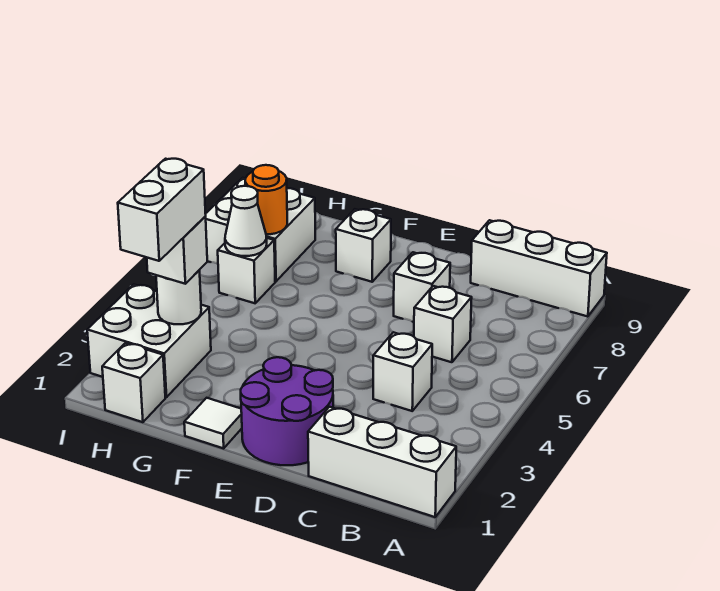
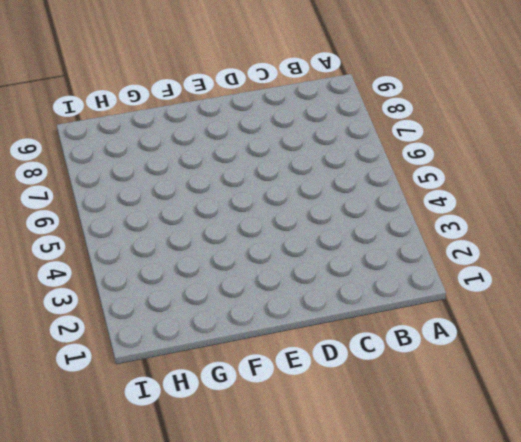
none -> white brick A1:C1 level 1
none -> white brick A9:C9 level 1
none -> white brick C4 level 1

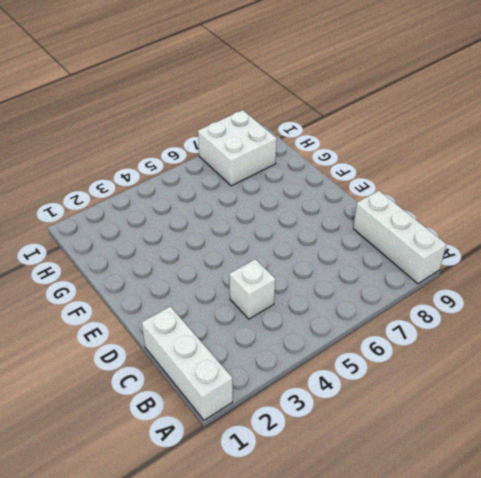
none -> white brick C6 level 1
none -> purple round brick D1:E2 level 1
none -> white brick D7 level 1

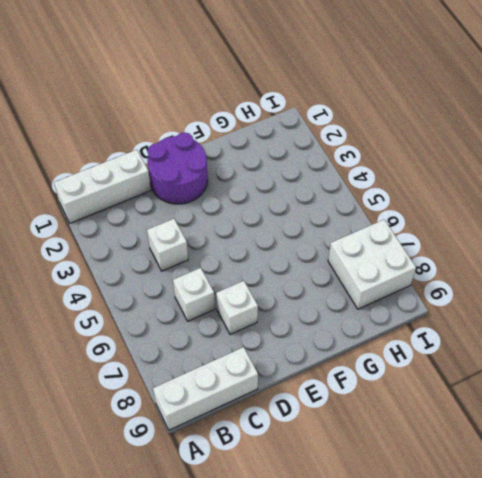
none -> white tile F1 level 1
none -> white brick F8 level 1
none -> white brick H1 level 1

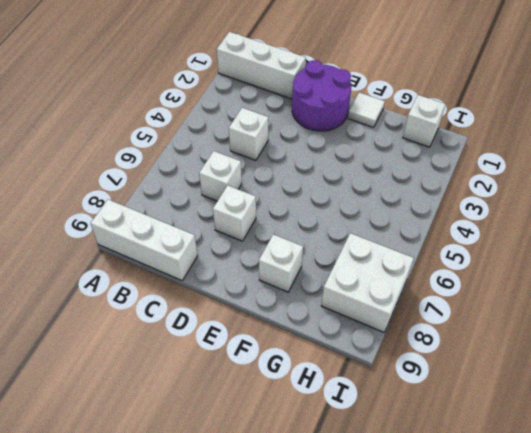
none -> white brick H2:I3 level 1
none -> white brick H6 level 1
none -> white round brick H3 level 2

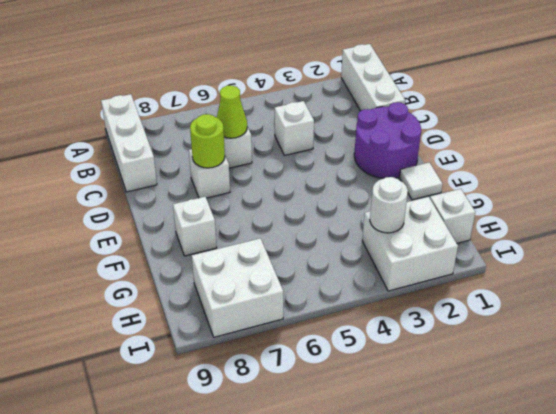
lime cone C6 level 2 -> none
lime round brick D7 level 2 -> none
none -> white brick H6 level 1
none -> white cone H6 level 2
none -> orange round brick H7 level 2

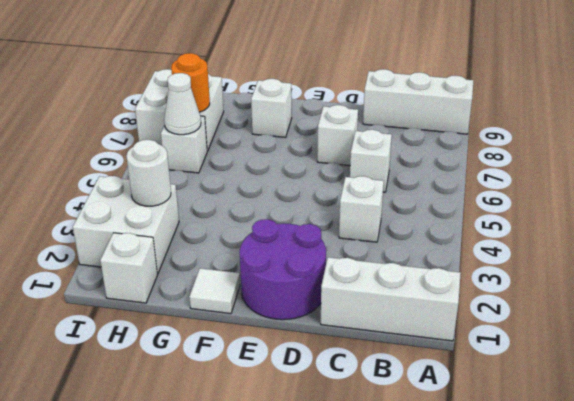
none -> white brick H3 level 3
none -> white brick H2:H3 level 4

